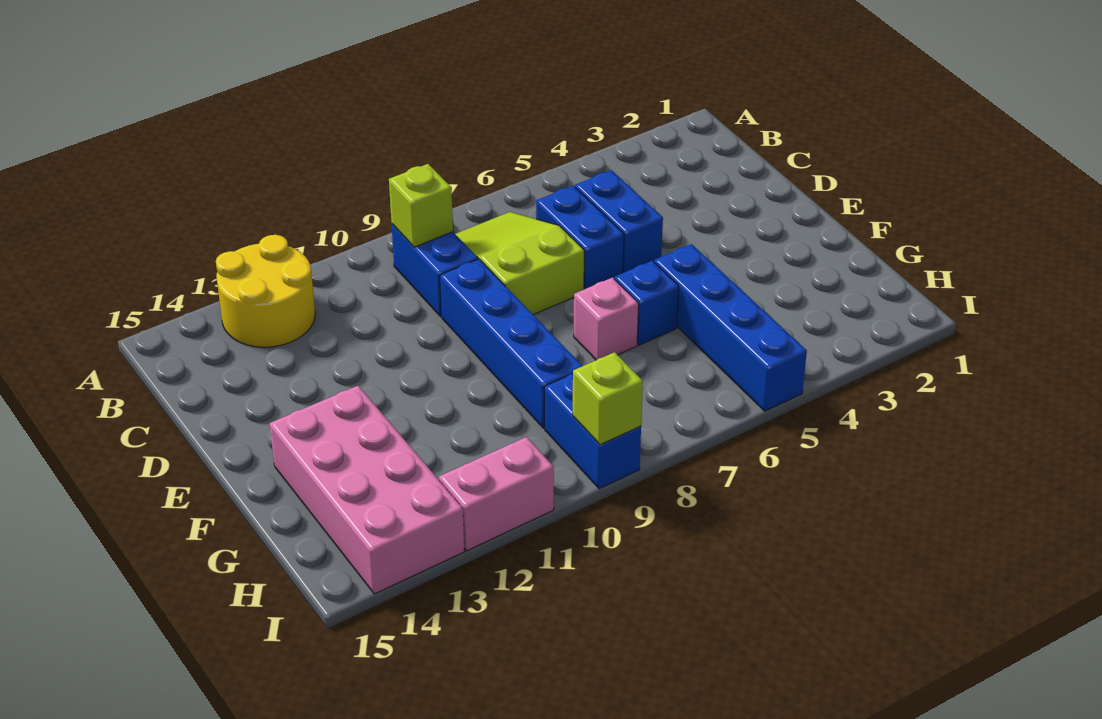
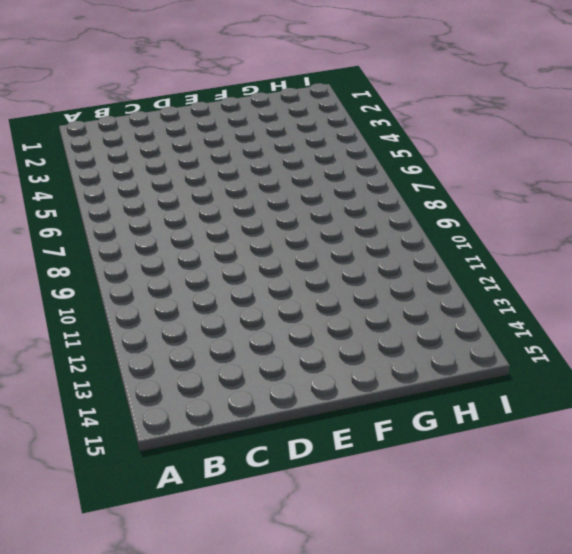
none -> yellow round brick A12:B13 level 1
none -> lime slope B7:D8 level 1 top D
none -> blue brick B9:C9 level 1

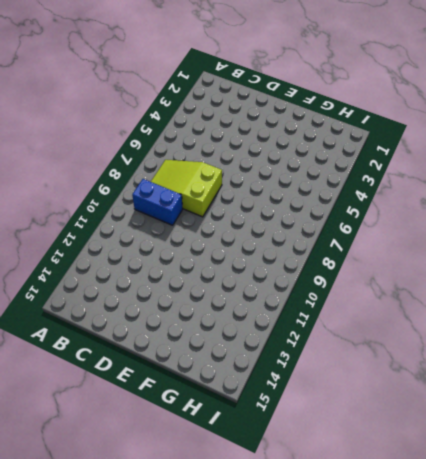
none -> yellow round brick A12:B13 level 1
none -> blue brick C5:D5 level 1
none -> blue brick C6:D6 level 1

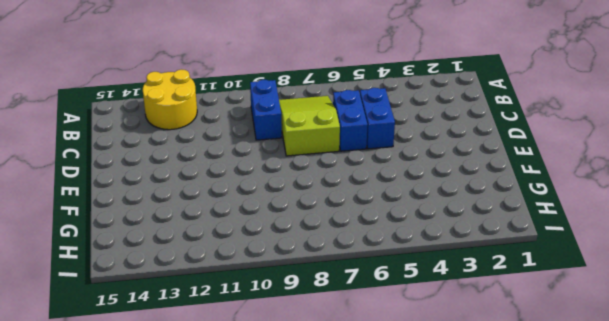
none -> blue brick D9:G9 level 1
none -> blue brick F5:I5 level 1
none -> blue brick F6 level 1

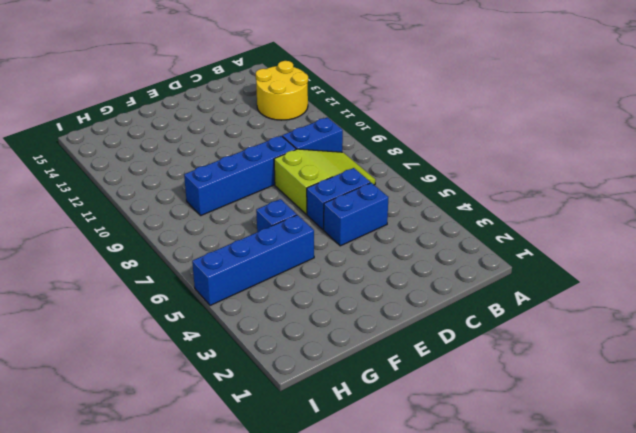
none -> pink brick F7 level 1
none -> pink brick F13:I14 level 1
none -> blue brick H9:I9 level 1

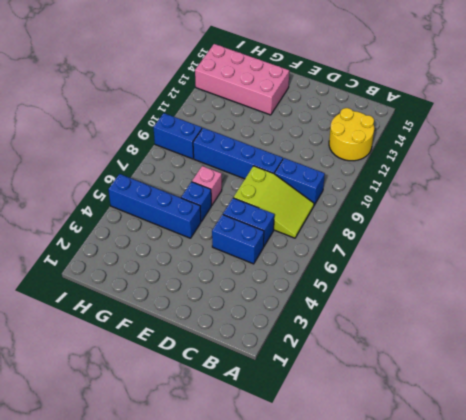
none -> pink brick I11:I12 level 1
none -> lime brick B9 level 2
none -> lime brick I9 level 2

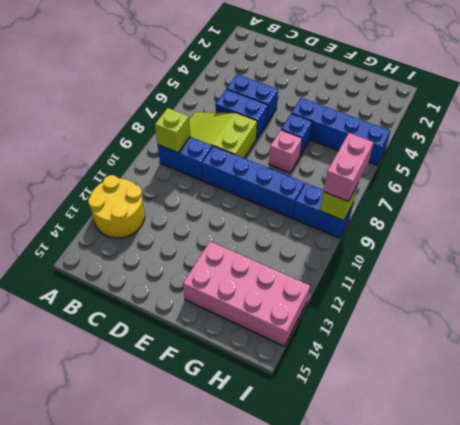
pink brick I8:I9 level 3 -> pink brick I11:I12 level 1

